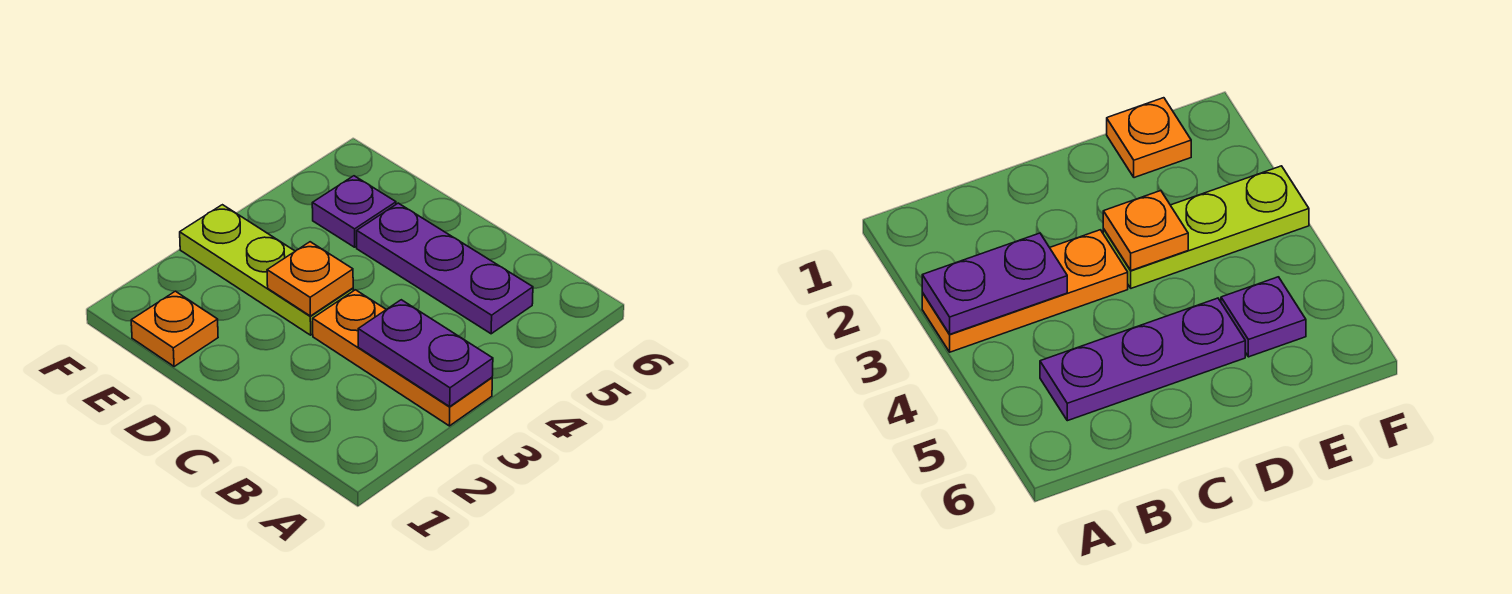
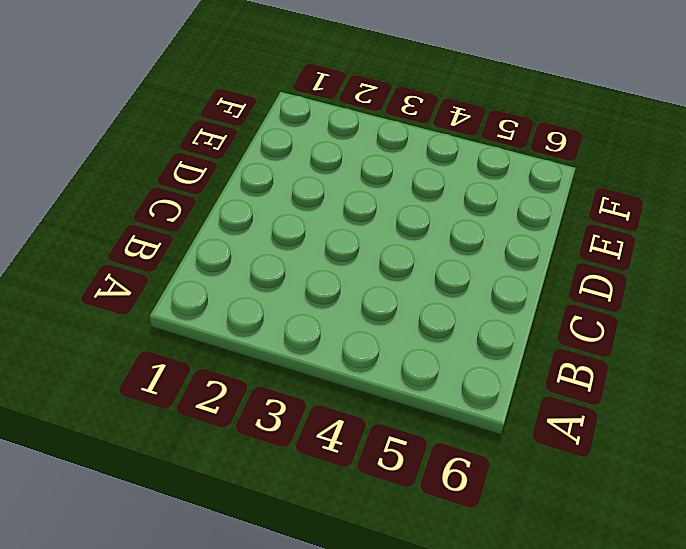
none -> orange plate A3:C3 level 1
none -> purple plate B5:D5 level 1

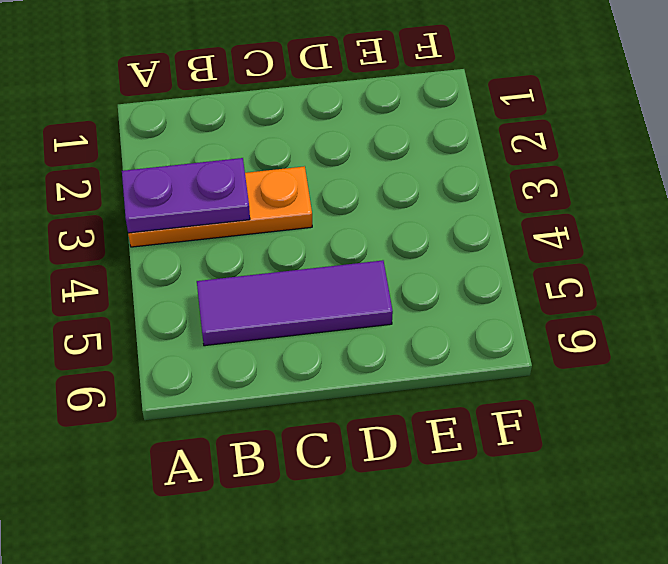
purple tile B5:D5 level 1 -> purple plate B5:D5 level 1
none -> lime plate D3:F3 level 1
none -> orange plate E1 level 1

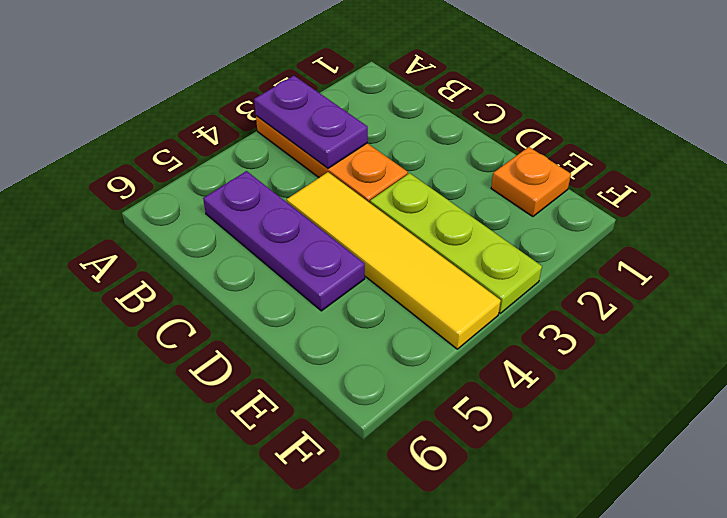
yellow tile C4:F4 level 1 -> none
none -> purple plate E5 level 1
none -> orange plate D3 level 2

